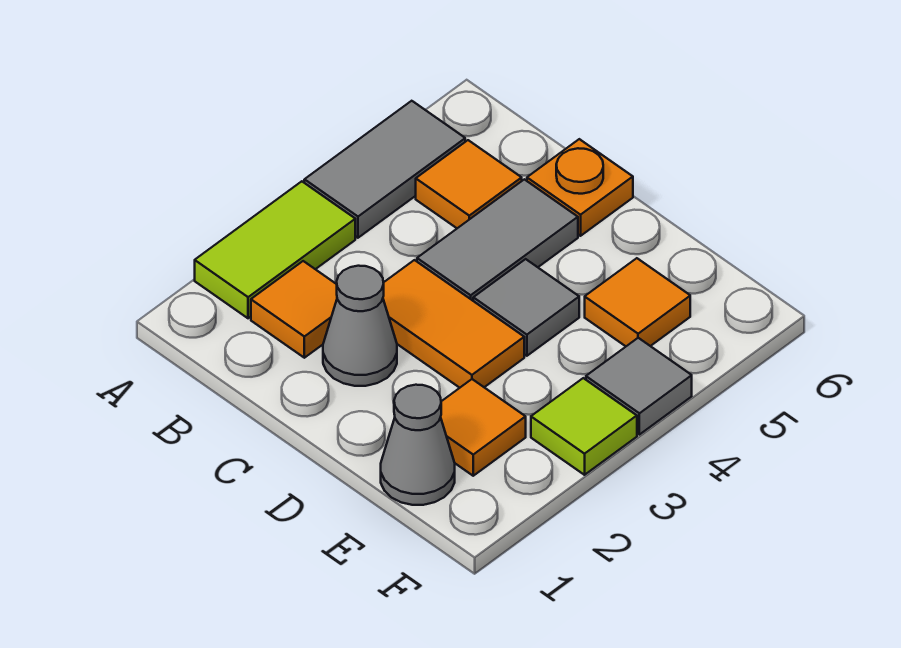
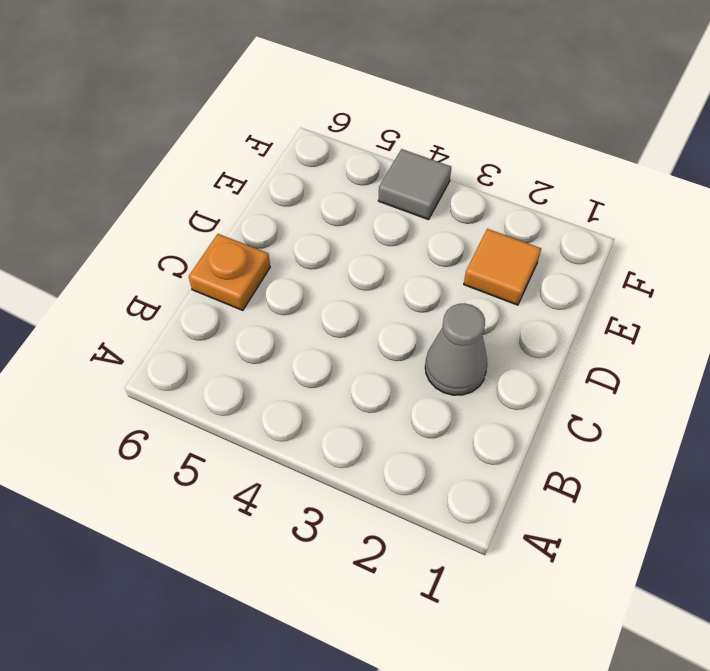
none -> lime tile A2:A3 level 1
none -> grey tile A4:A5 level 1
none -> orange tile B2 level 1

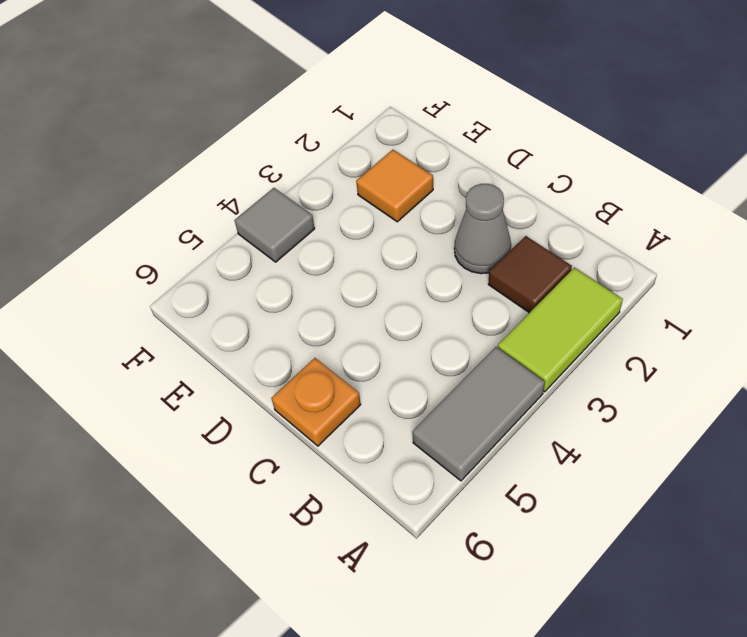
brown tile B2 level 1 -> orange tile B2 level 1
none -> orange tile B5 level 1
none -> orange tile C3:D3 level 1
none -> grey tile C4:C5 level 1

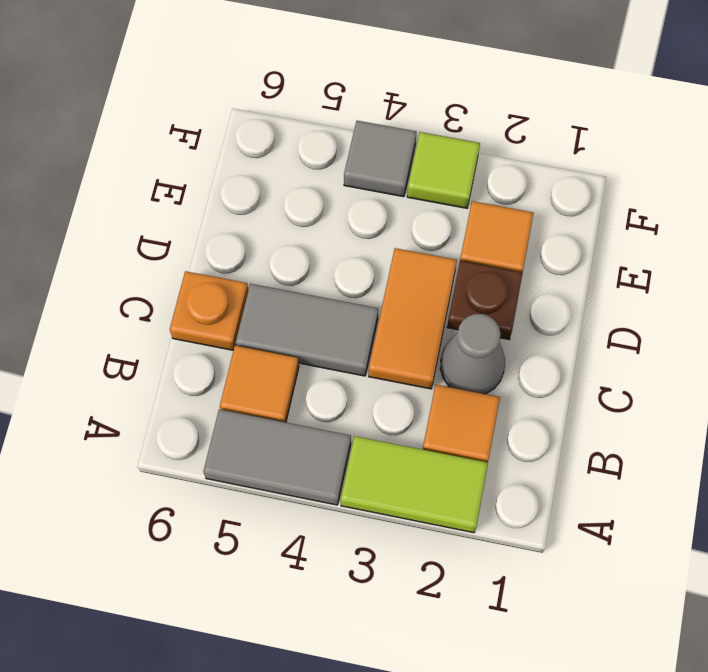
brown plate D2 level 1 -> none
none -> grey tile D4 level 1
none -> grey cone E1 level 1
none -> orange tile E5 level 1

